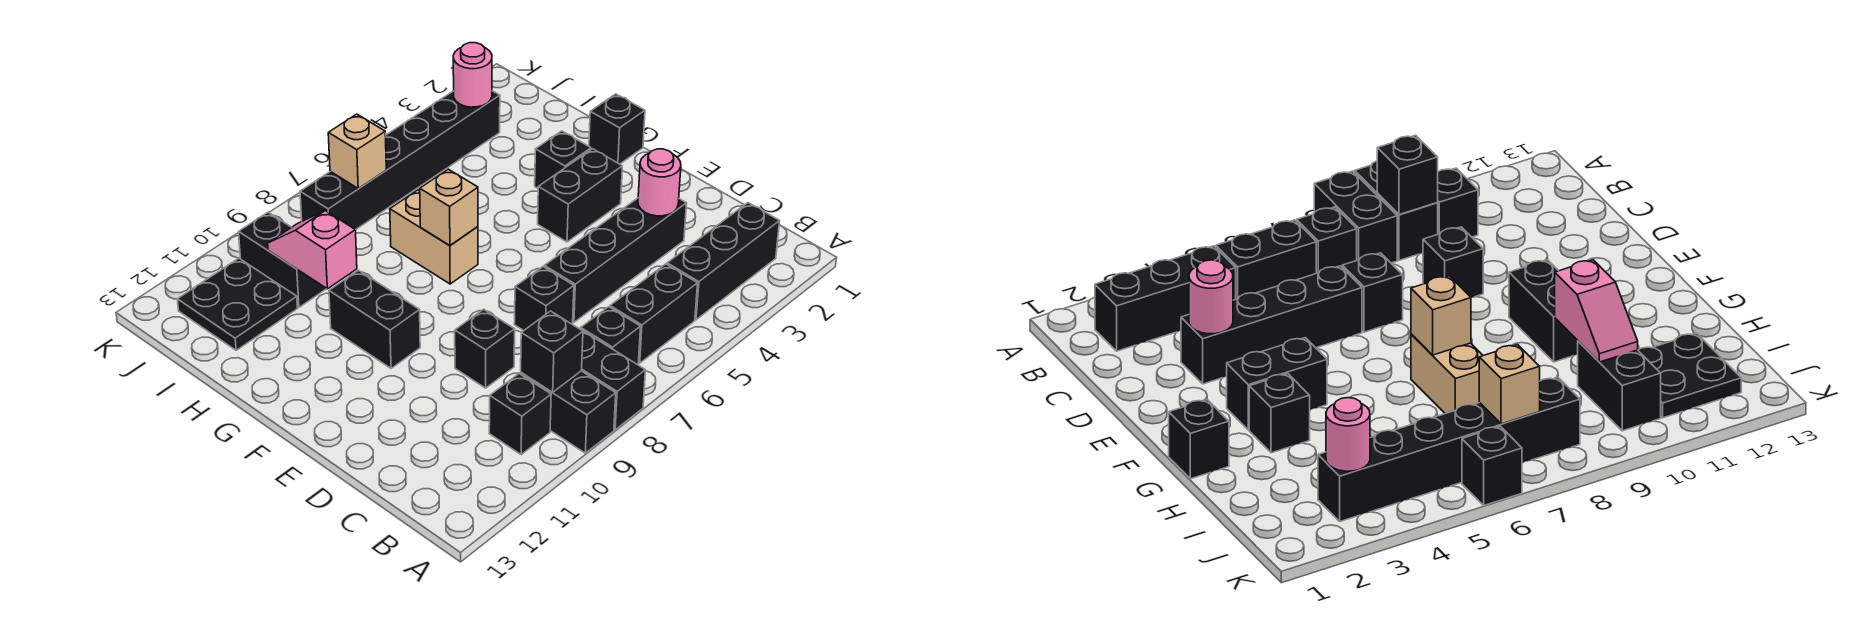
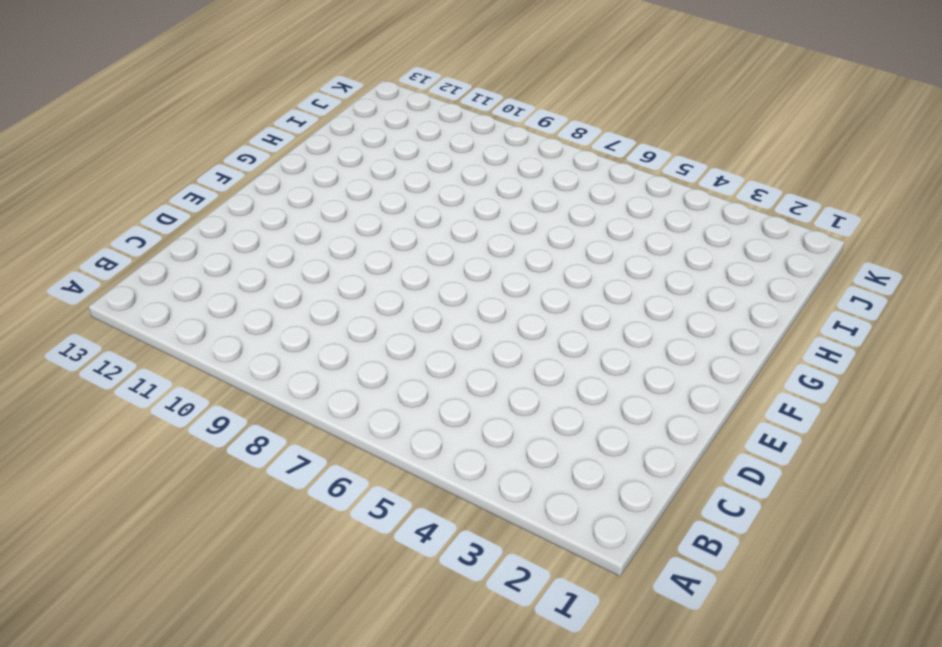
none -> black brick A8:B8 level 1
none -> black brick A9:B9 level 1
none -> black brick B2:B4 level 1

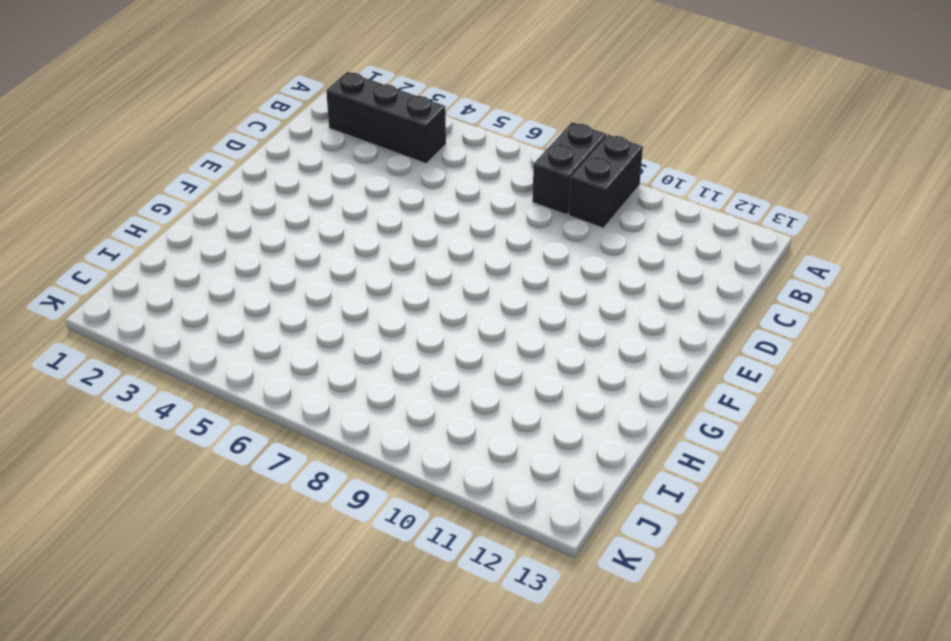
none -> black brick B5:B6 level 1
none -> black brick B7 level 1
none -> black brick B10 level 1

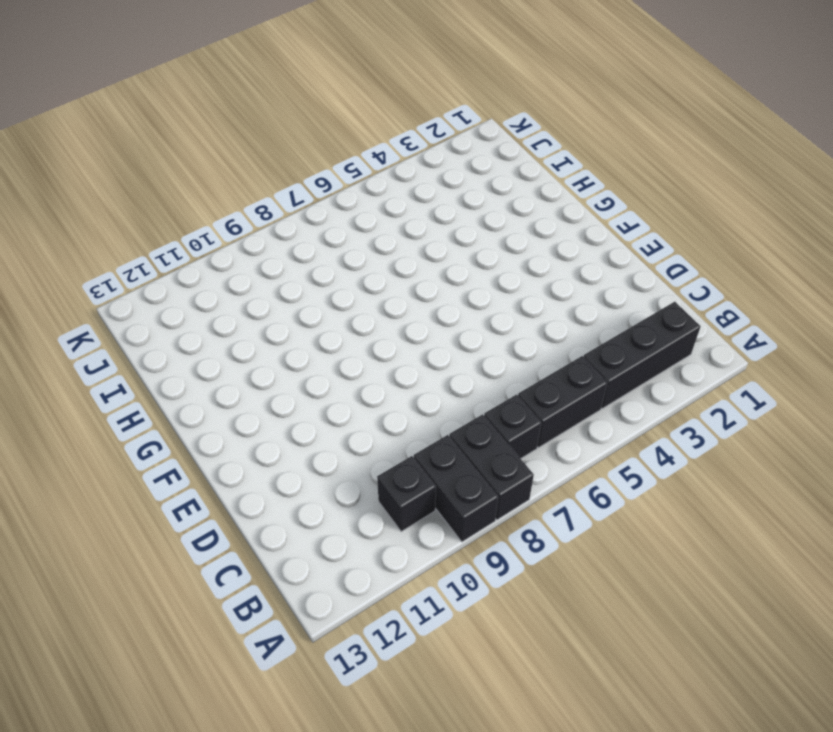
none -> black brick D3:D6 level 1
none -> black brick D7 level 1
none -> black brick D9 level 1

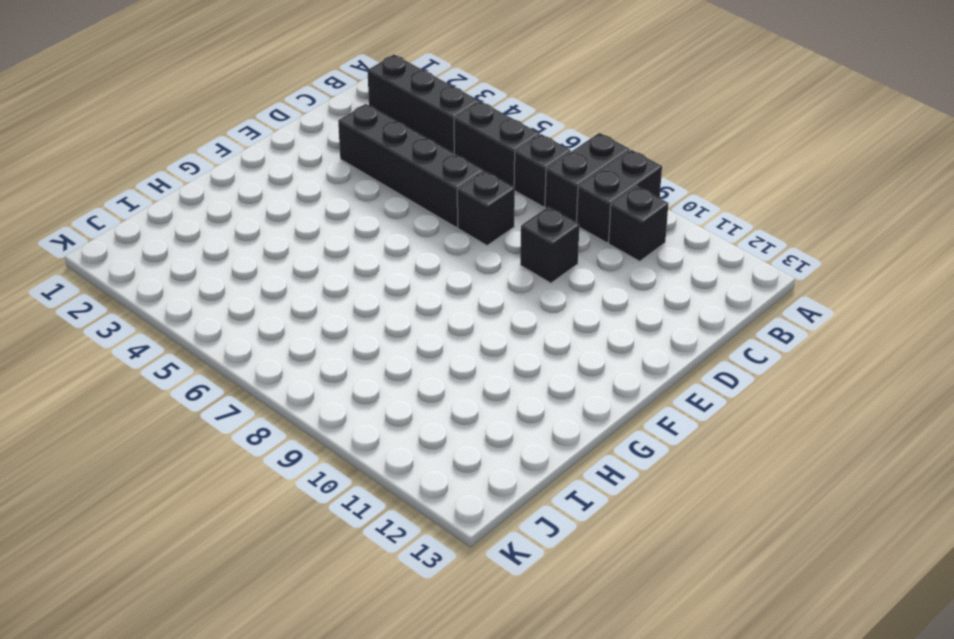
none -> black brick F3:F4 level 1
none -> black brick F10:G10 level 1
none -> black brick G1 level 1

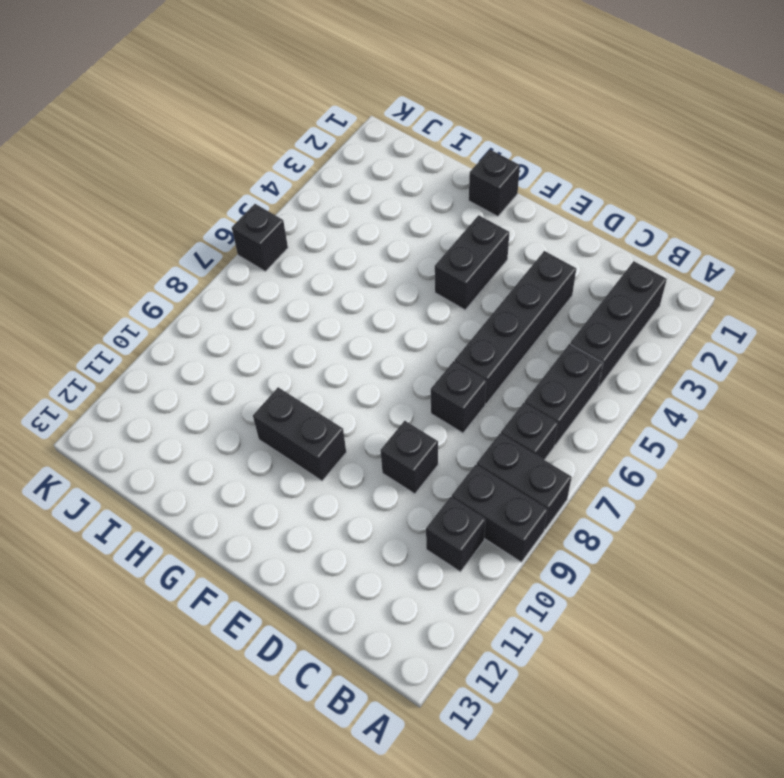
none -> black brick G3 level 1
none -> tan brick G7:H7 level 1
none -> black brick I10:J10 level 1

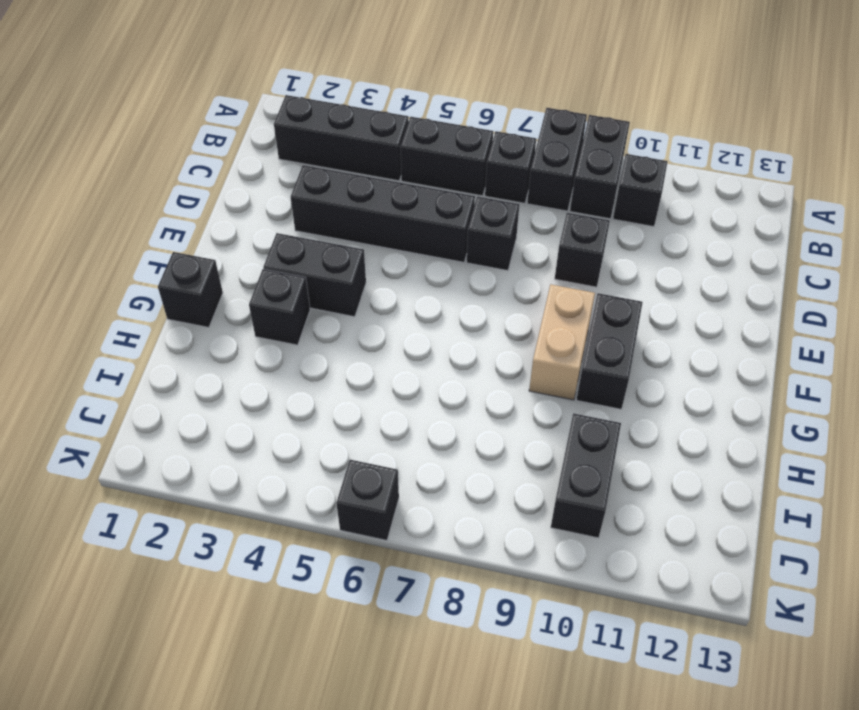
tan brick F9:G9 level 1 -> tan brick G7:H7 level 1
none -> black plate I11:J12 level 1
none -> black brick J3:J8 level 1
none -> black brick B9 level 2

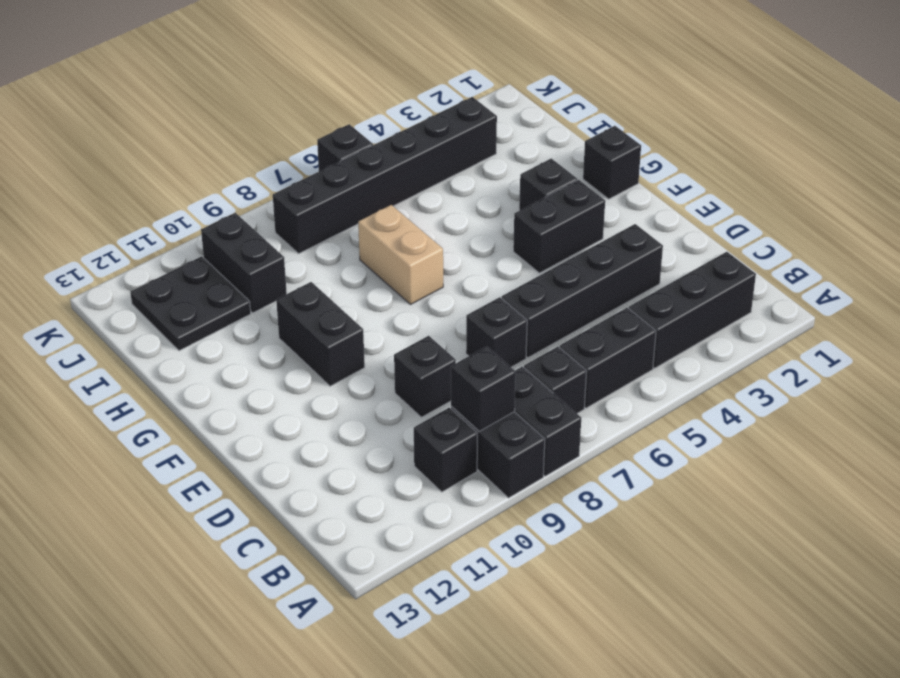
none -> pink round brick D3 level 2
none -> tan brick G7 level 2
none -> pink slope H10:I10 level 2 top H

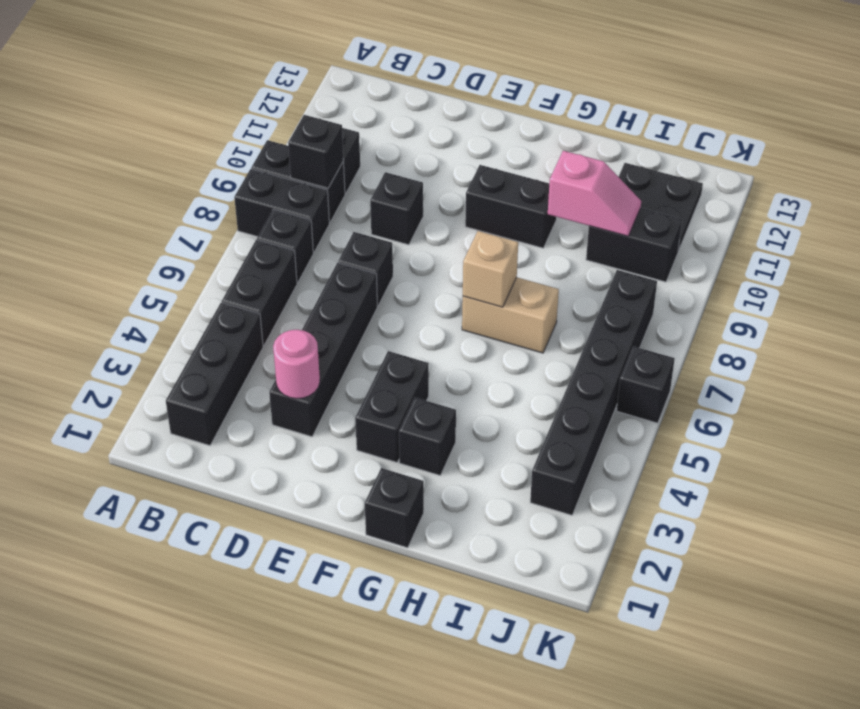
none -> pink round brick J3 level 2
none -> tan brick J7 level 2

